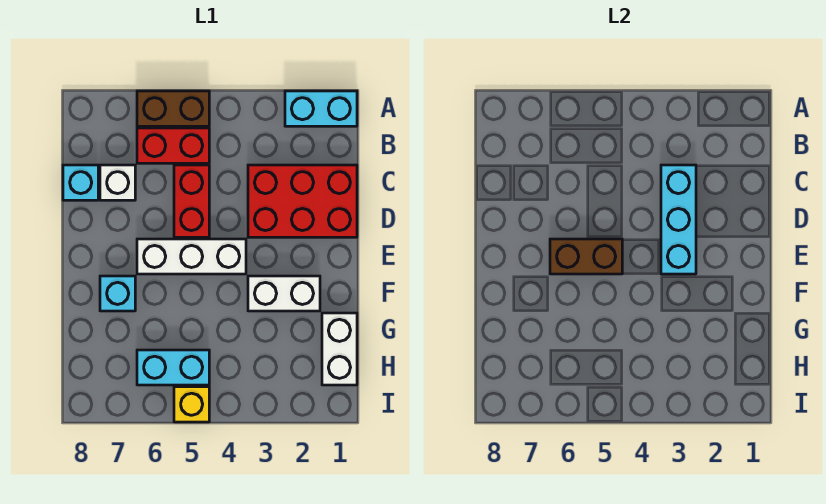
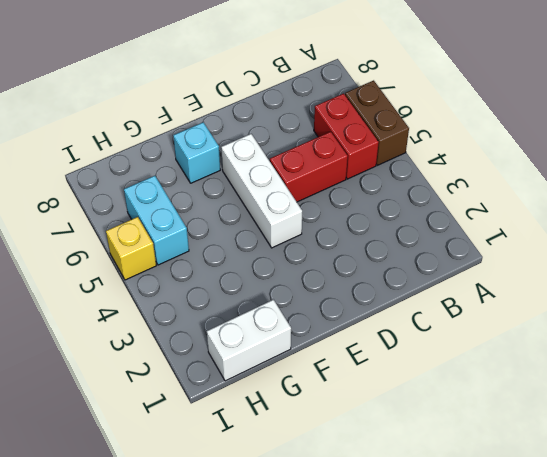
none -> cyan brick A1:A2 level 1
none -> red brick C1:D3 level 1
none -> white brick C7 level 1

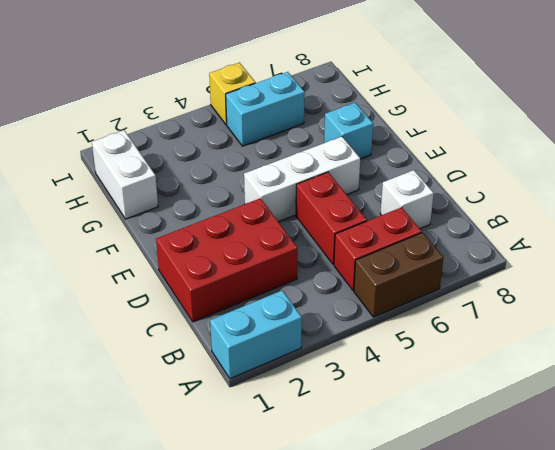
none -> cyan brick C8 level 1
none -> white brick F2:F3 level 1
none -> cyan brick C3:E3 level 2

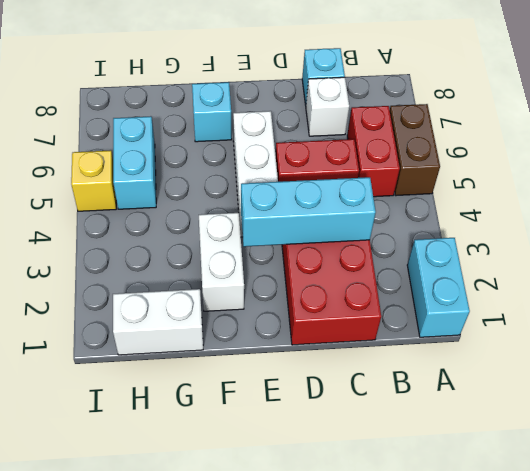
none -> brown brick E5:E6 level 2

